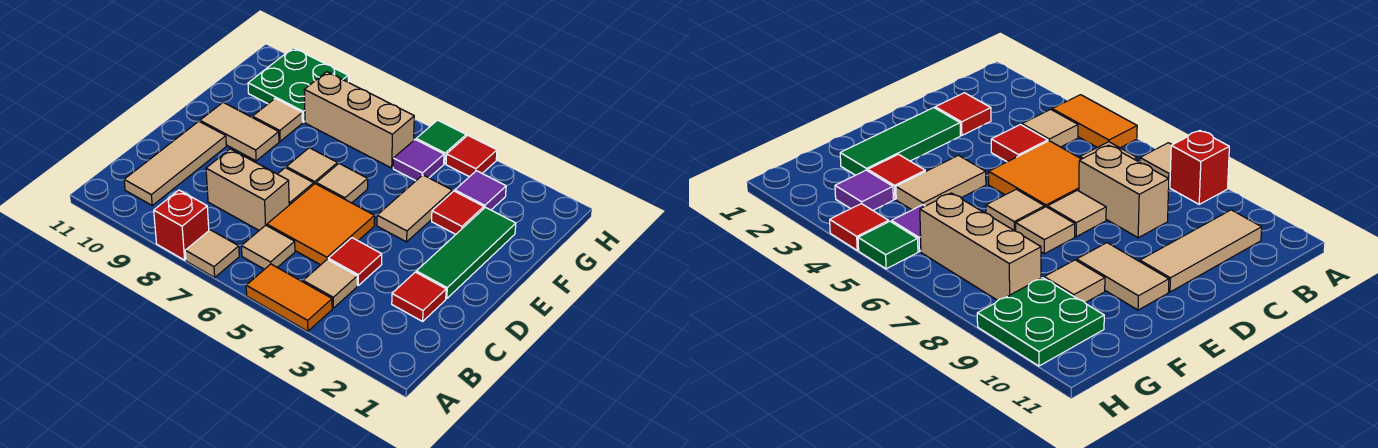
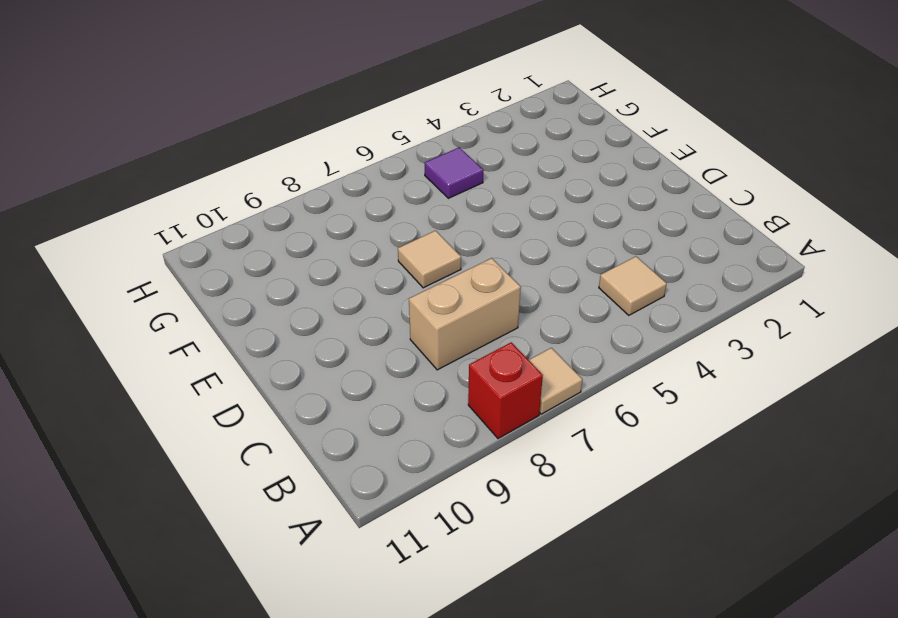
none -> orange tile A4:A5 level 1
none -> tan tile B6 level 1
none -> tan tile B10:D10 level 1

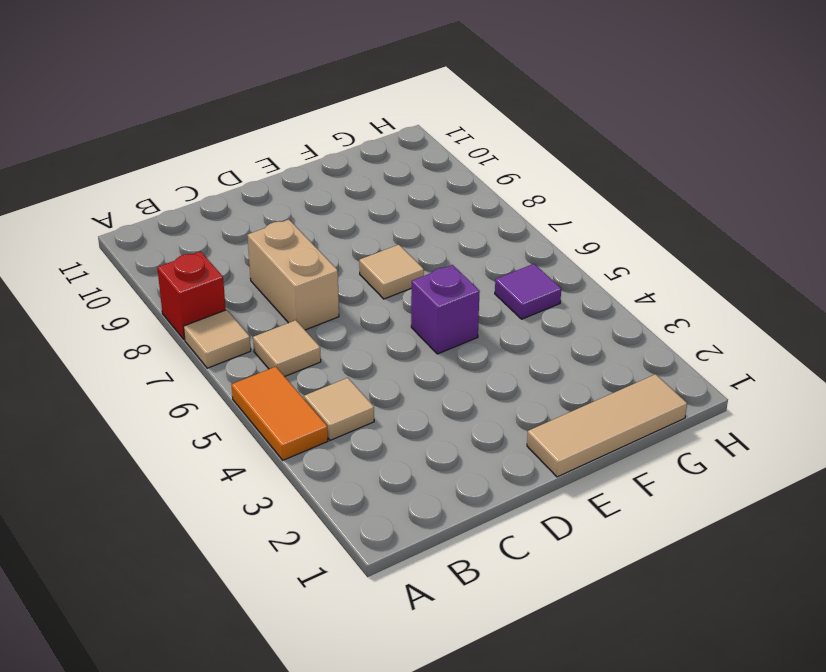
tan tile E1:G1 level 1 -> tan tile B10:D10 level 1
purple brick E5 level 1 -> none
none -> red tile C2 level 1
none -> red tile C4 level 1
none -> orange tile C5:D6 level 1

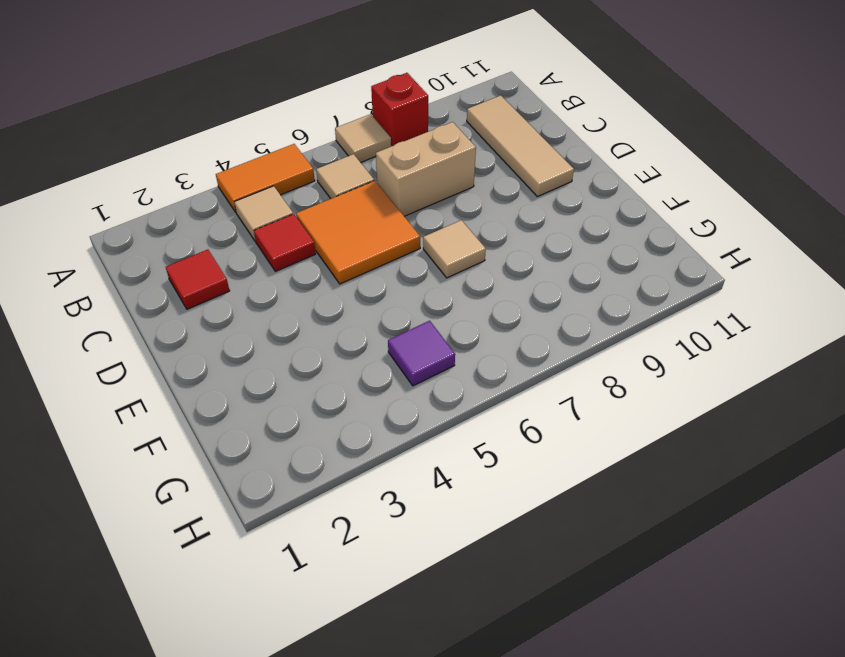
none -> green tile D2:F2 level 1
none -> tan tile D7 level 1
none -> tan tile E4:F4 level 1

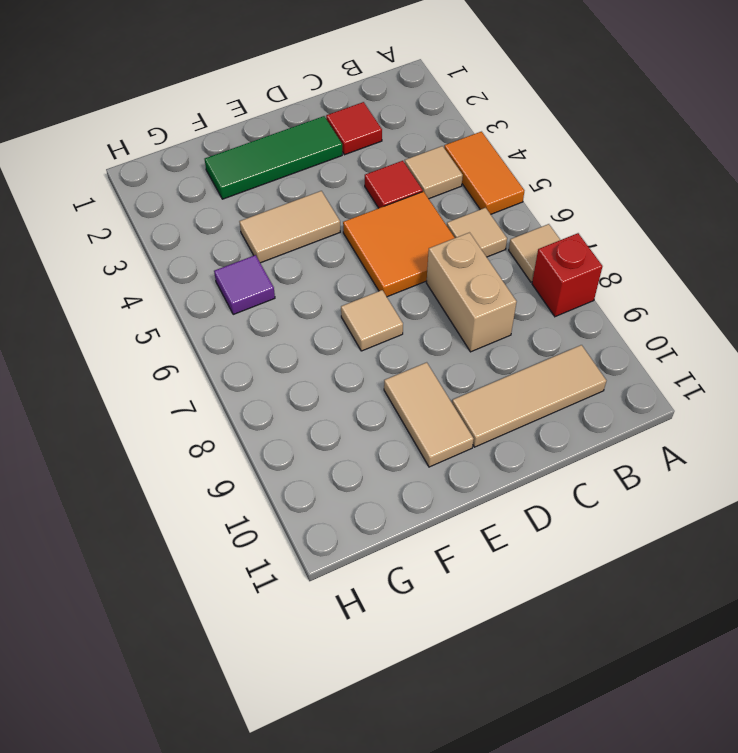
none -> tan tile D7 level 1
none -> tan tile E6 level 1
none -> red tile F3 level 1

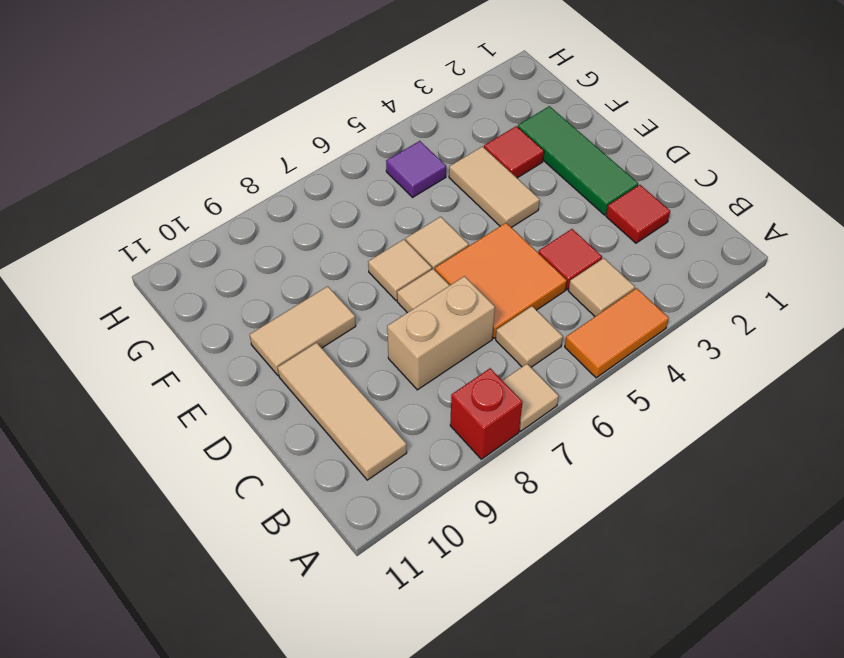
none -> tan tile F9 level 1
none -> purple tile G3 level 1
none -> tan brick G6:G8 level 1

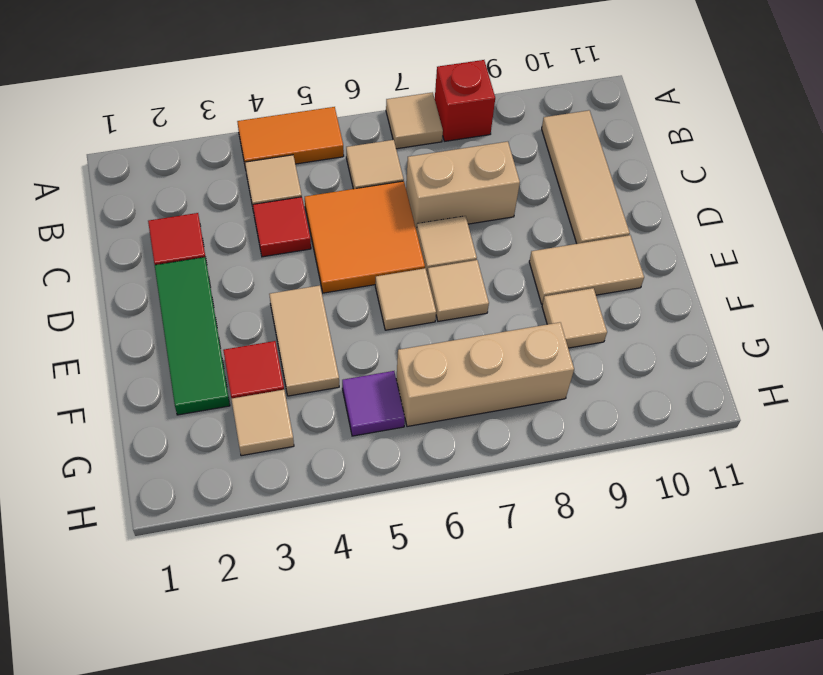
tan tile G3 level 1 -> purple tile G3 level 1
none -> green plate G9:H10 level 1
none -> red tile H4 level 1
none -> green tile H5 level 1

